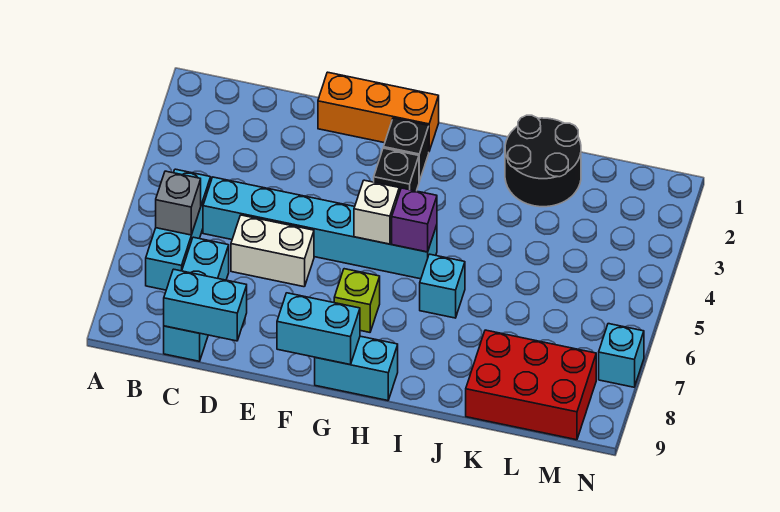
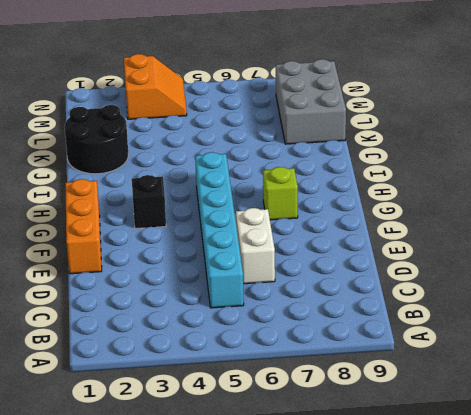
grey brick K8:M9 level 1 -> red brick K8:M9 level 1
orange slope M3:N4 level 1 top 3 -> none
none -> cyan brick B5:B7 level 1
none -> cyan brick C7:C9 level 1
none -> black brick G2 level 1

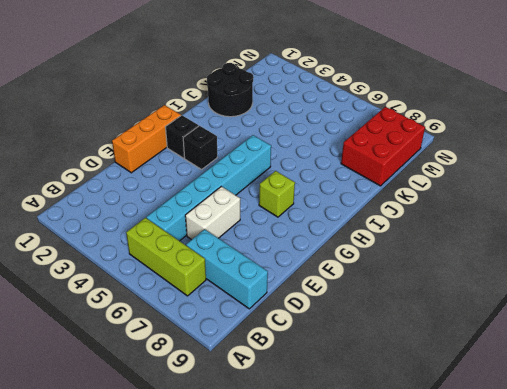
lime brick B5:B7 level 1 -> cyan brick B5:B7 level 1
none -> cyan brick G9:H9 level 1
none -> cyan brick I6 level 1
none -> cyan brick N7 level 1

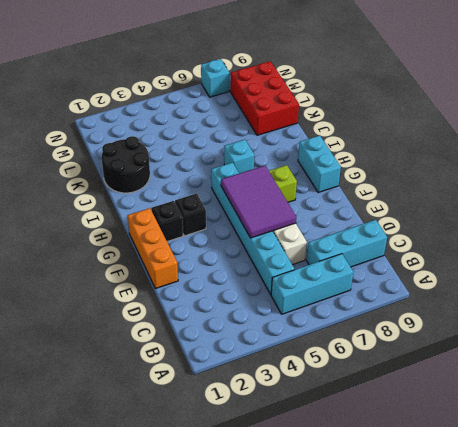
purple tile E5:G6 level 2 -> white brick G5 level 2
none -> grey brick B6 level 2
none -> cyan brick C9:D9 level 2
none -> cyan brick F9:G9 level 2

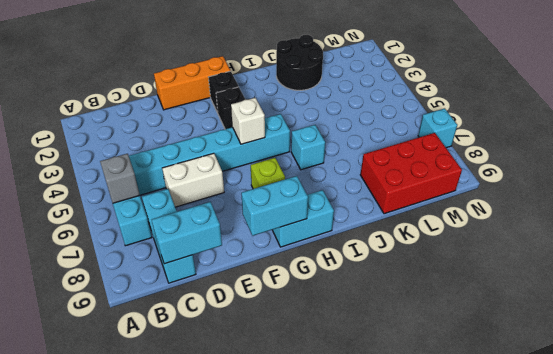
none -> purple brick H5 level 2

